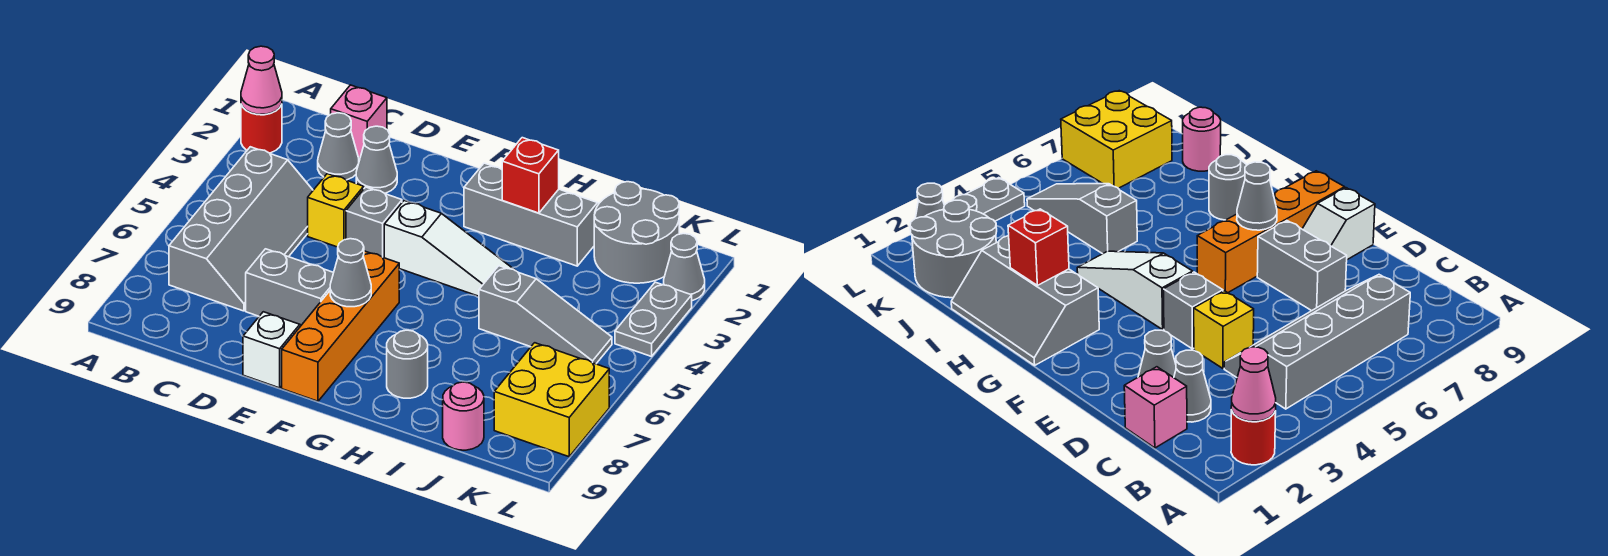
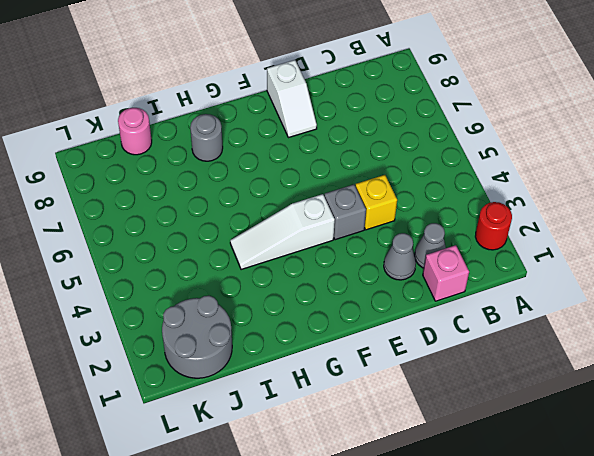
none -> grey slope B4:C7 level 1 top B
none -> grey brick D7:E7 level 1
none -> orange brick F6:F9 level 1

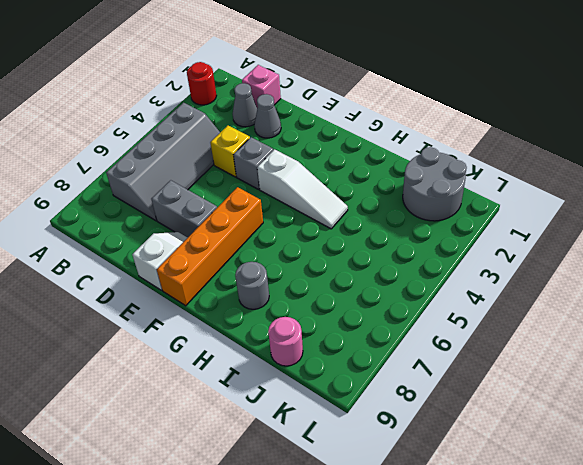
none -> grey slope G1:I2 level 1 top 2
none -> grey slope I5:K5 level 1 top I
none -> yellow brick K7:L8 level 1

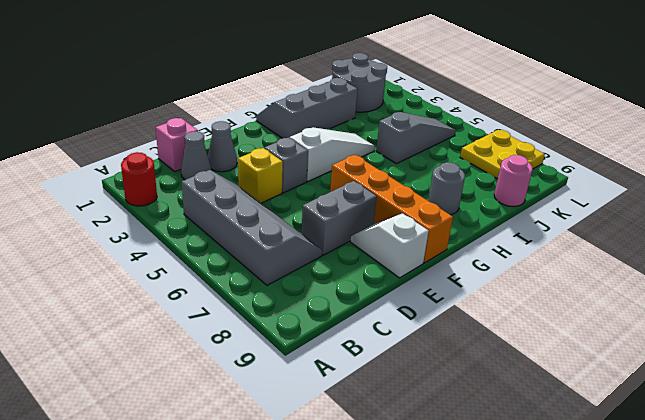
yellow plate K7:L8 level 1 -> yellow brick K7:L8 level 1
none -> grey cone L2 level 1
none -> grey plate L3:L4 level 1
none -> pink cone A2 level 2

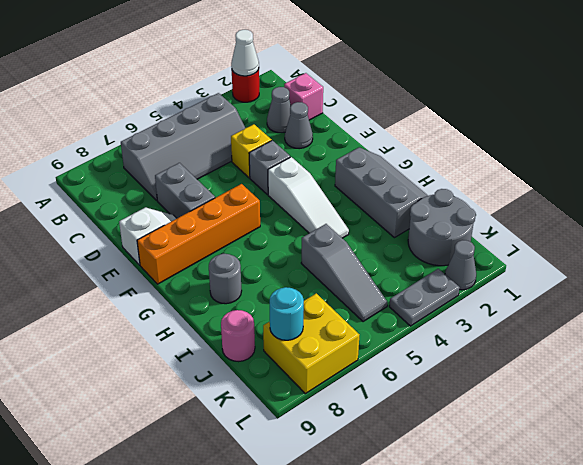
white cone A2 level 2 -> pink cone A2 level 2
cyan round brick K8 level 2 -> none
none -> grey cone F7 level 2
none -> red brick H2 level 2

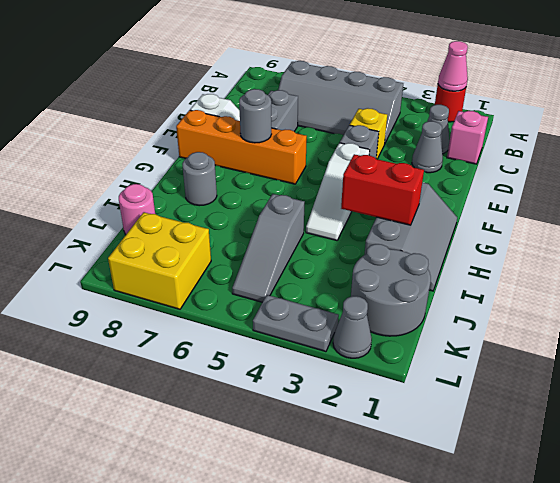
grey round brick F7 level 2 -> grey cone F7 level 2
red brick H2:H3 level 2 -> red brick H2 level 2

